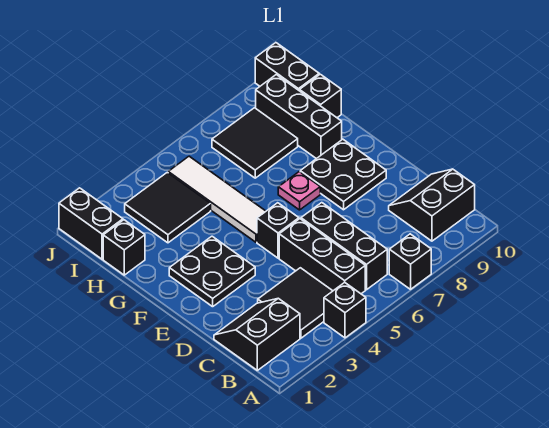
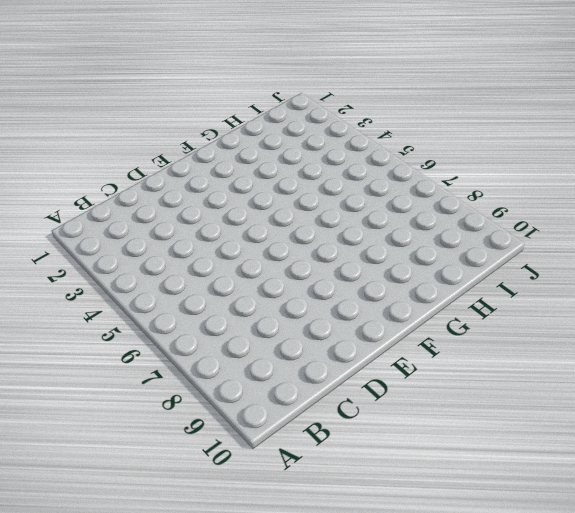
none -> black brick A4 level 1
none -> black brick A7 level 1
none -> black slope B1:C2 level 1 top B

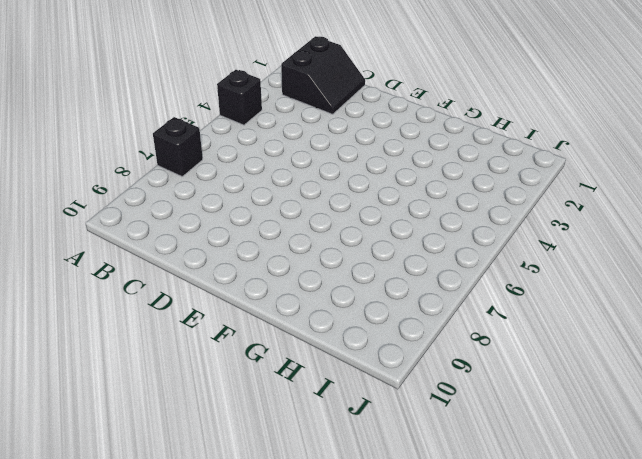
none -> black tile B3:C4 level 1
none -> black brick B5:D5 level 1
none -> black brick B6:D6 level 1

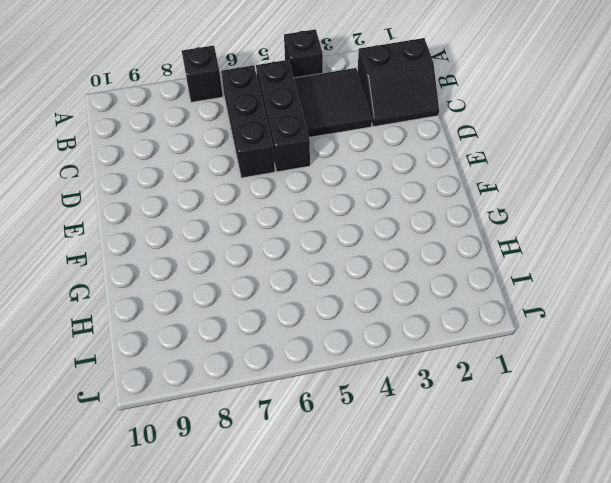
none -> black slope B9:C10 level 1 top B
none -> black plate E2:F3 level 1
none -> black brick E5 level 1

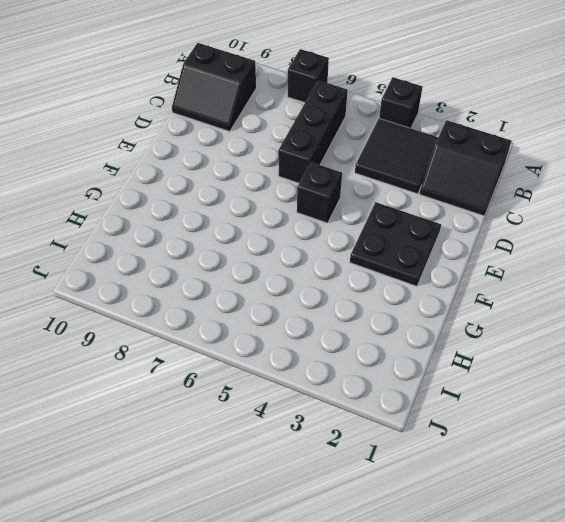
none -> black brick B5:D5 level 1
none -> black plate E8:F9 level 1
none -> white tile F5:I5 level 1

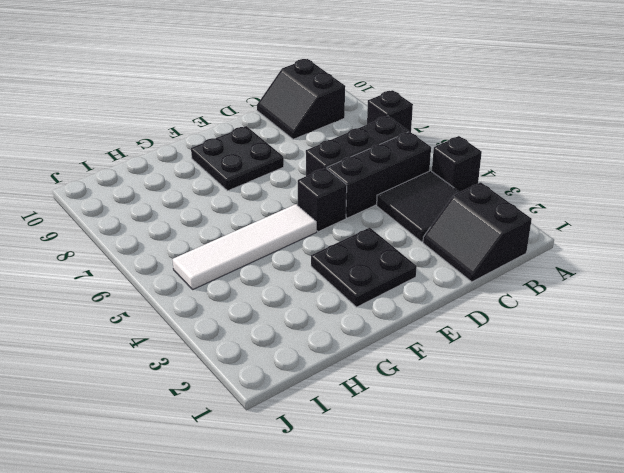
none -> pink plate F7 level 1
none -> black brick G9:I9 level 1
none -> black brick H1 level 1

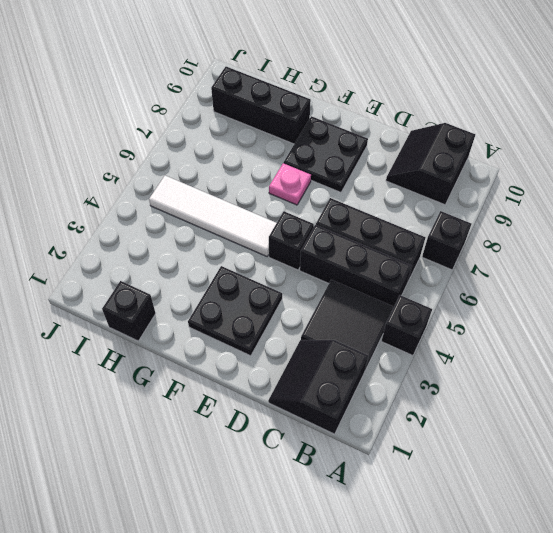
none -> black tile H3:I4 level 1
none -> black tile H7:I8 level 1
none -> black brick H10 level 1

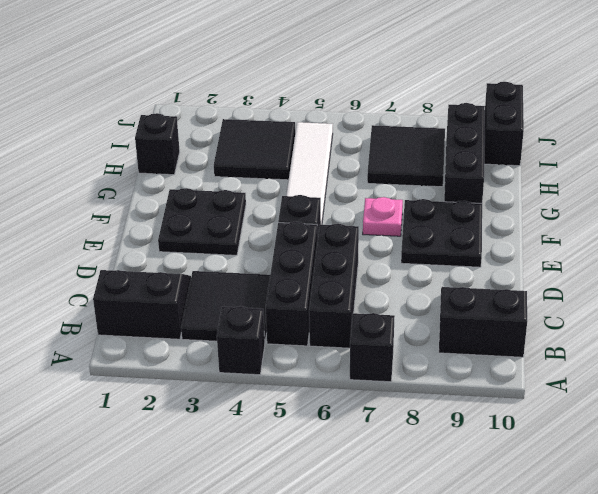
none -> black brick H10 level 1
none -> black brick I1:J1 level 1

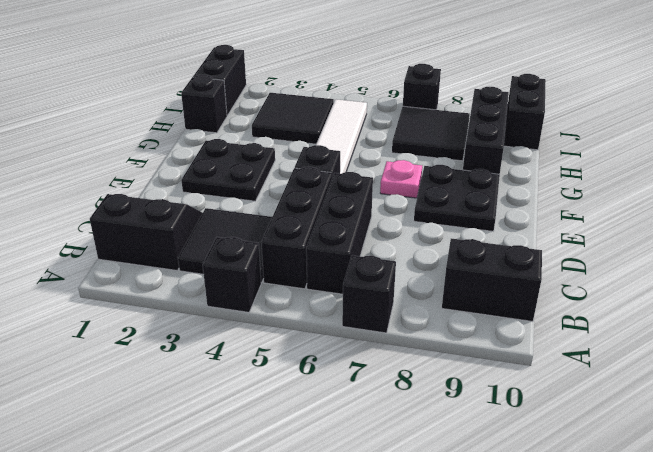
black brick J7 level 1 -> black brick H10 level 1

